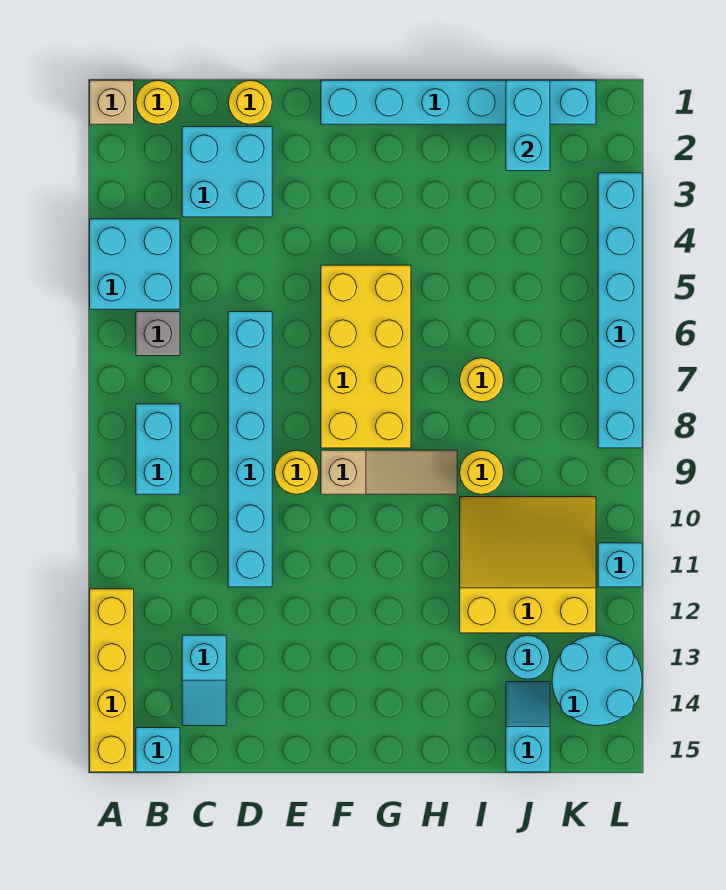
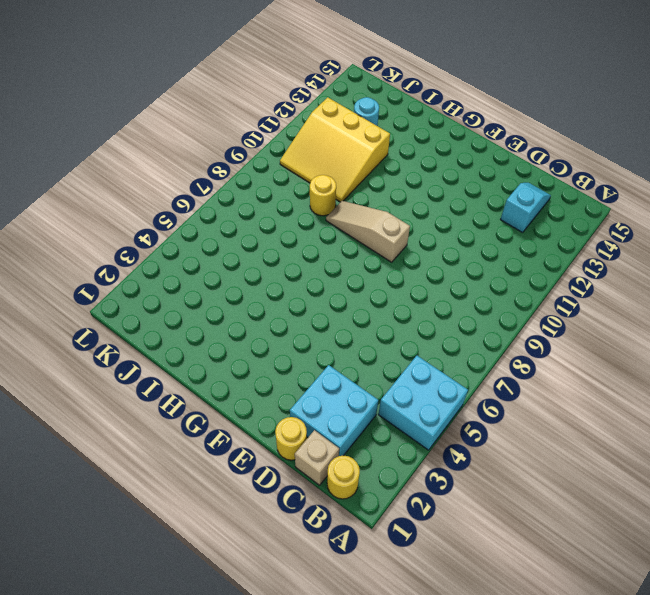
tan brick C1 level 1 -> tan brick A1 level 1
none -> yellow brick A12:A15 level 1
none -> grey brick B6 level 1
none -> cyan brick B8:B9 level 1

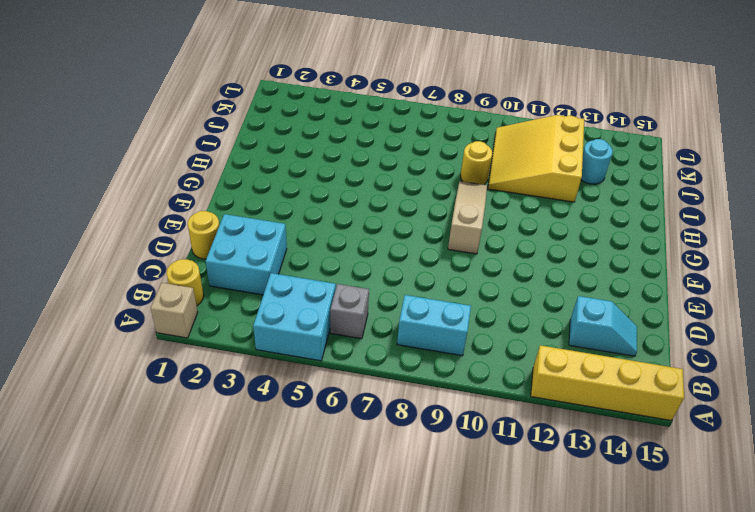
none -> cyan brick B15 level 1
none -> cyan brick D6:D11 level 1
none -> yellow round brick E9 level 1

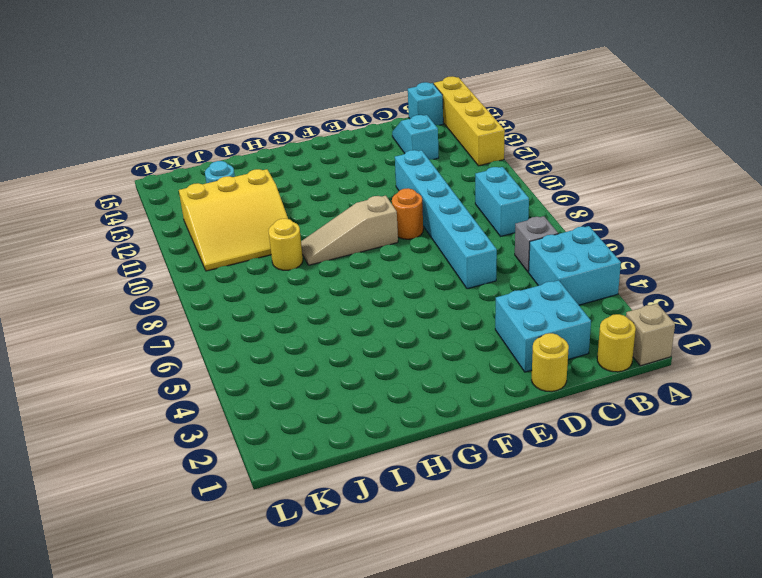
orange round brick E9 level 1 -> yellow round brick E9 level 1
none -> cyan brick F1:K1 level 1
none -> yellow brick F5:G8 level 1
none -> yellow round brick I7 level 1

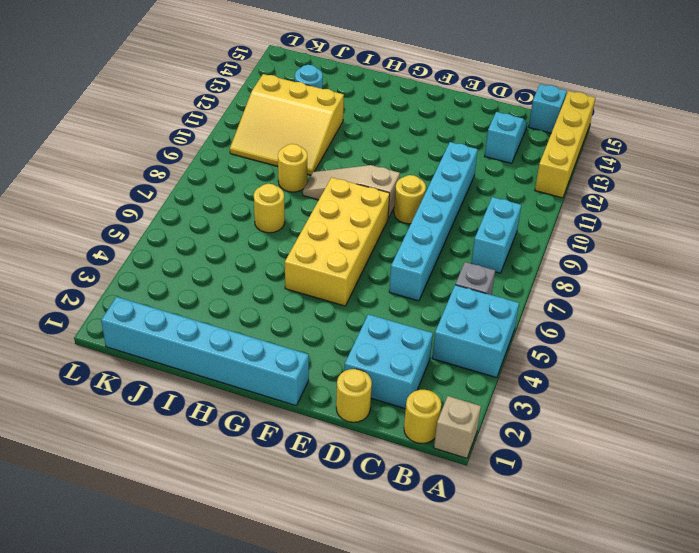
none -> cyan slope J14:J15 level 1 top 15
none -> cyan round brick K13:L14 level 1
none -> cyan brick L3:L8 level 1

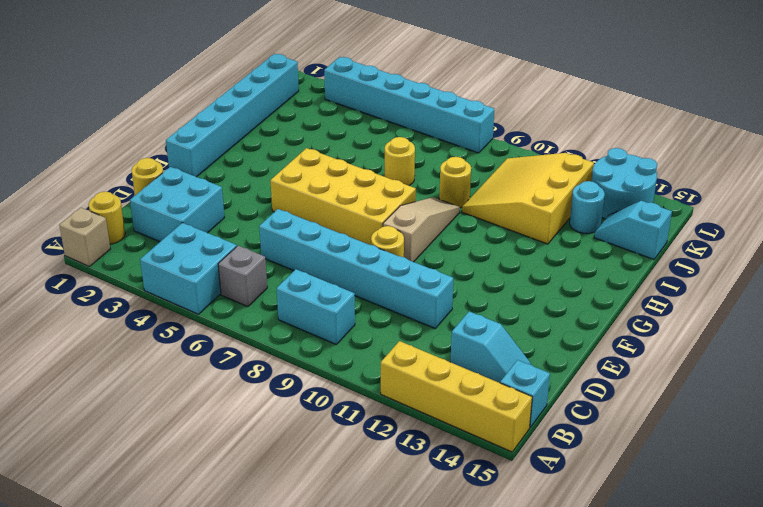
none -> cyan brick L11 level 1
none -> cyan brick J1:J2 level 2

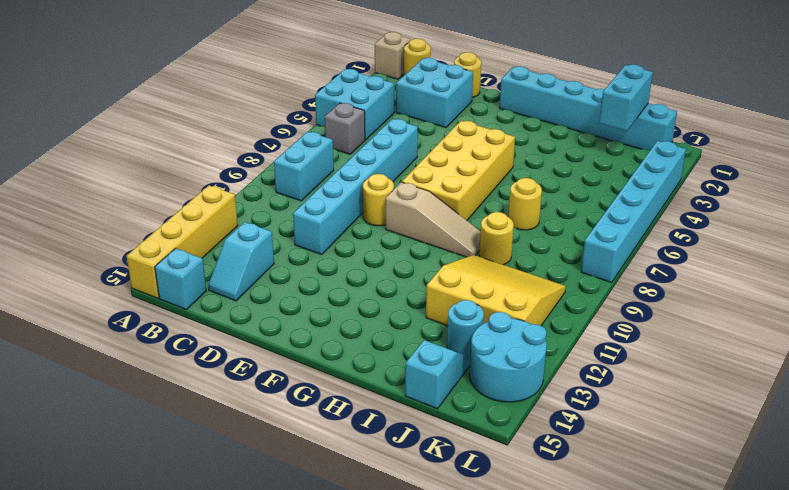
none -> cyan brick L11 level 1

